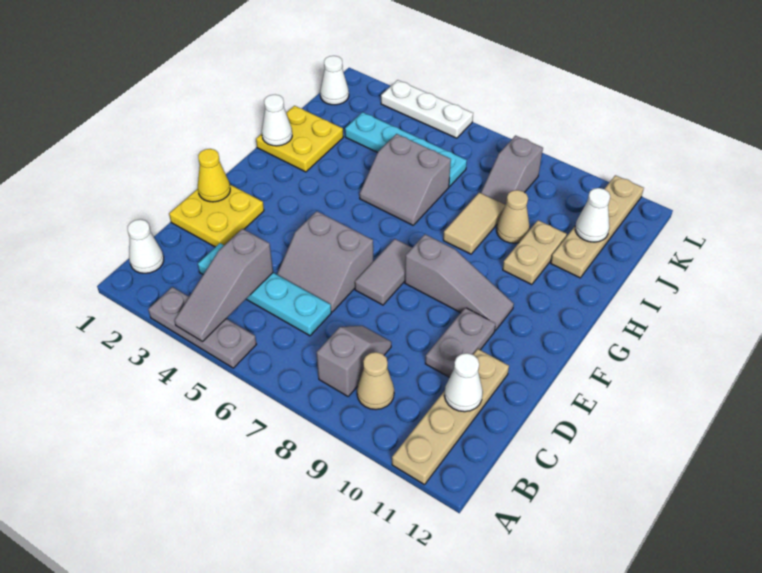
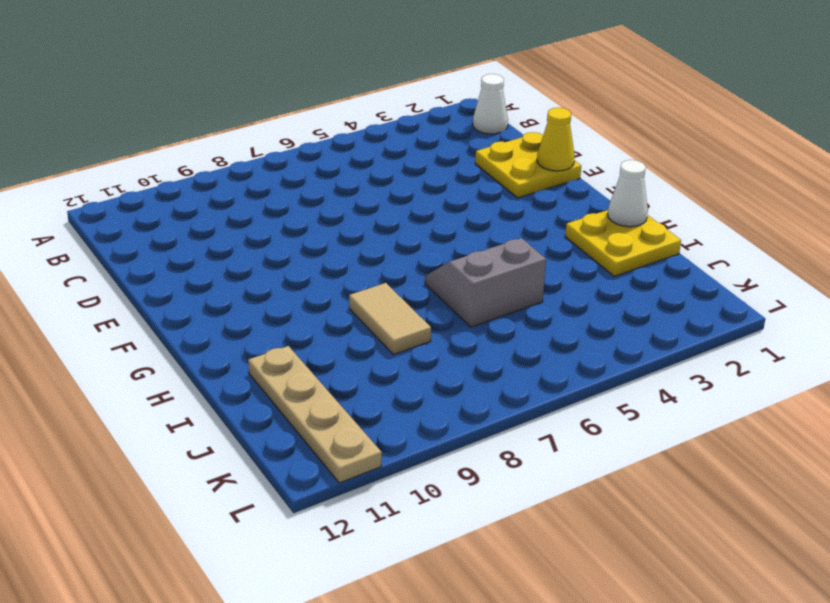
none -> grey plate A3:A5 level 1
none -> tan plate A11:D11 level 1
none -> grey slope B8:C8 level 1 top B

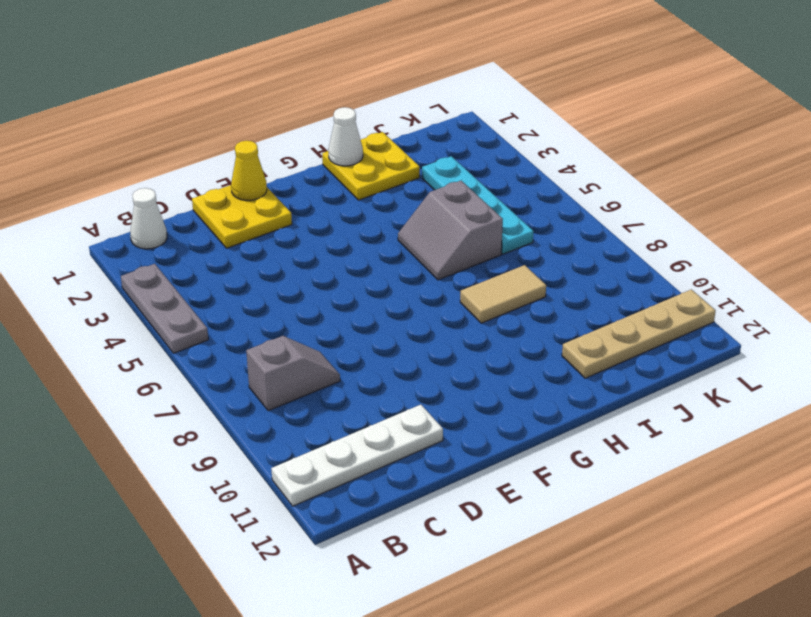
white plate A11:D11 level 1 -> tan plate A11:D11 level 1
none -> tan cone B9 level 1
none -> cyan plate C3:C6 level 1
none -> grey slope D5:E6 level 1 top E

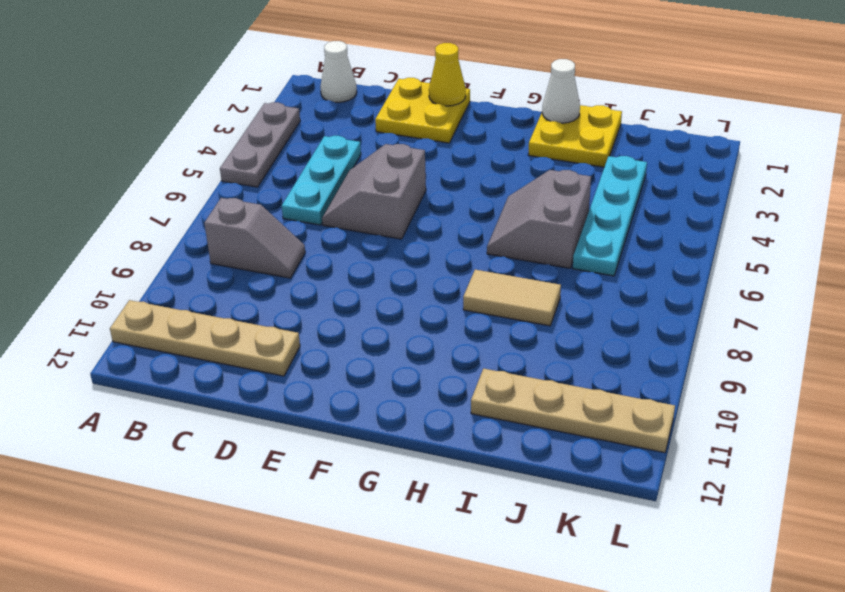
cyan plate C4:C6 level 1 -> cyan plate C3:C6 level 1
none -> tan cone B9 level 1
none -> grey plate D10:E10 level 1
none -> grey tile E7:F7 level 1

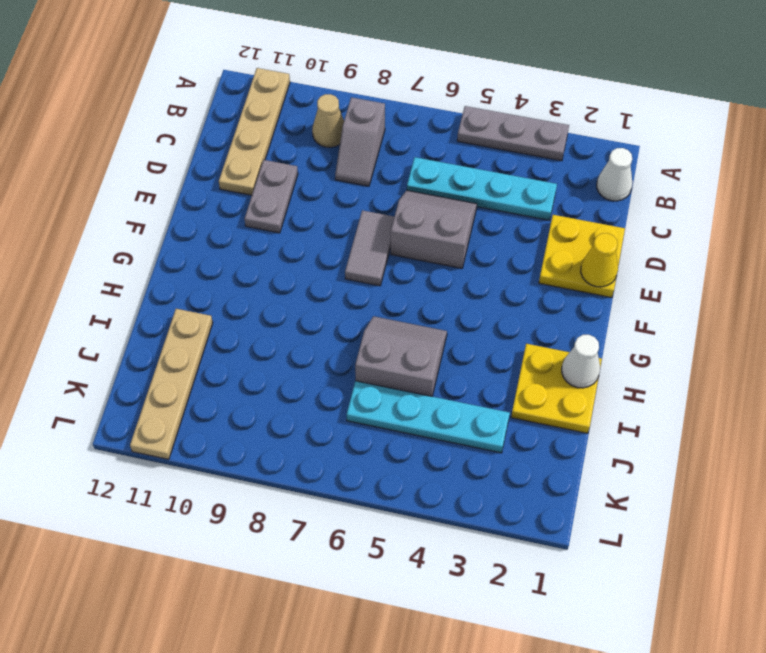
none -> grey slope F8:F10 level 1 top 8
none -> tan tile H8:I8 level 1
none -> tan plate H10:I10 level 1

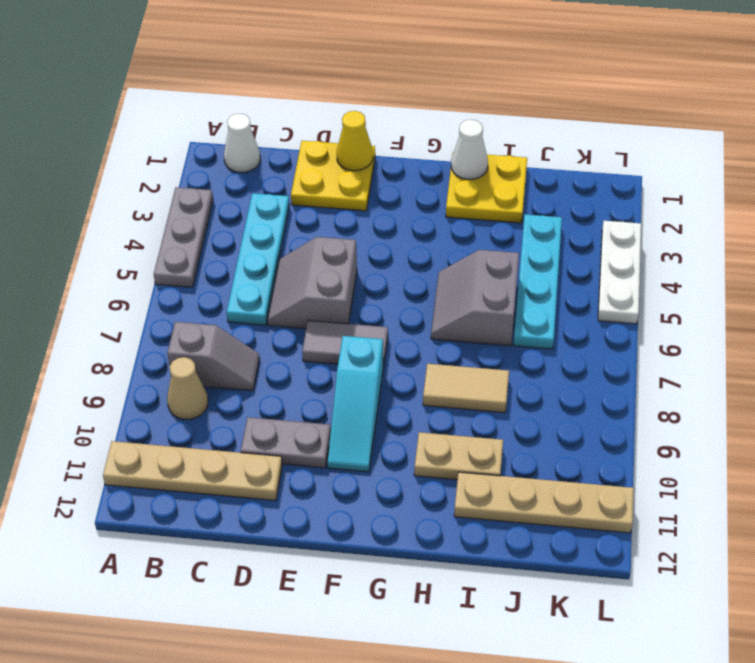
cyan slope F8:F10 level 1 top 8 -> grey slope F8:F10 level 1 top 8
none -> tan cone I9 level 1
none -> grey slope J8:K8 level 1 top K
none -> white cone K1 level 1

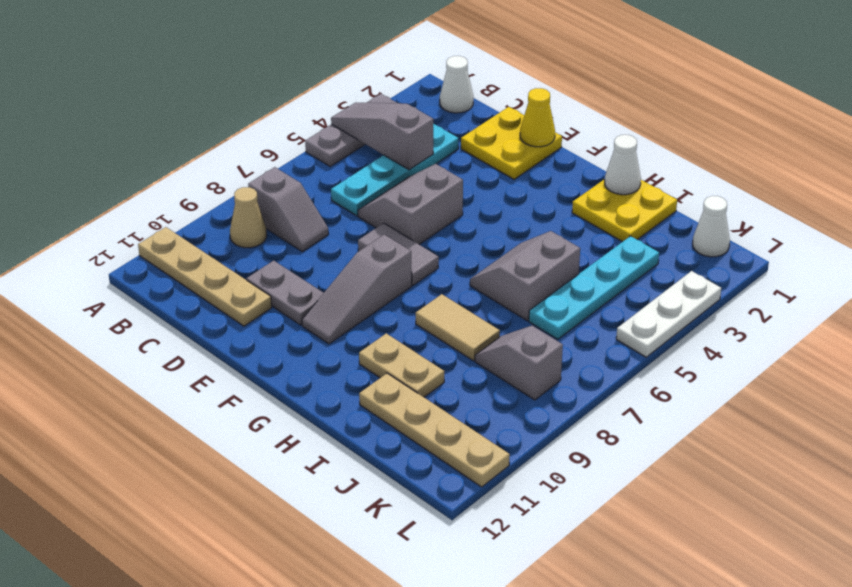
none -> tan cone I9 level 1
none -> white cone C11 level 2
none -> white cone J11 level 2

